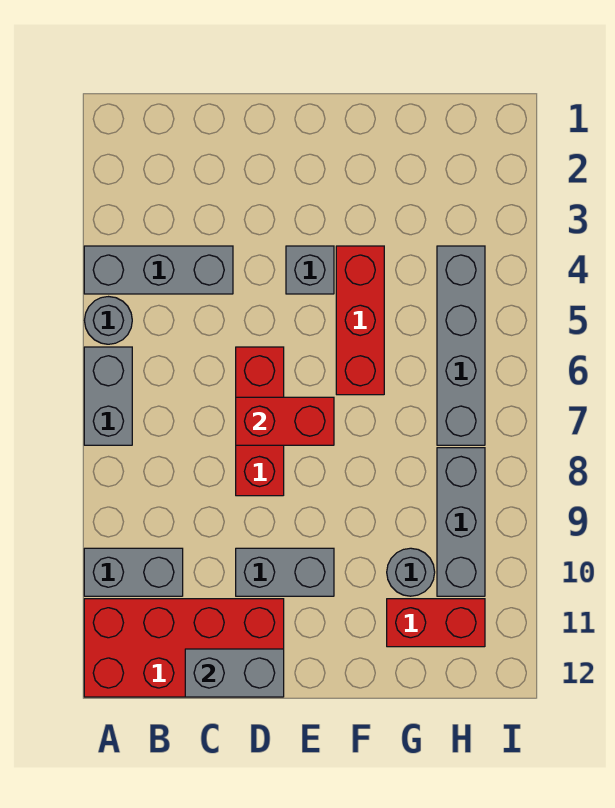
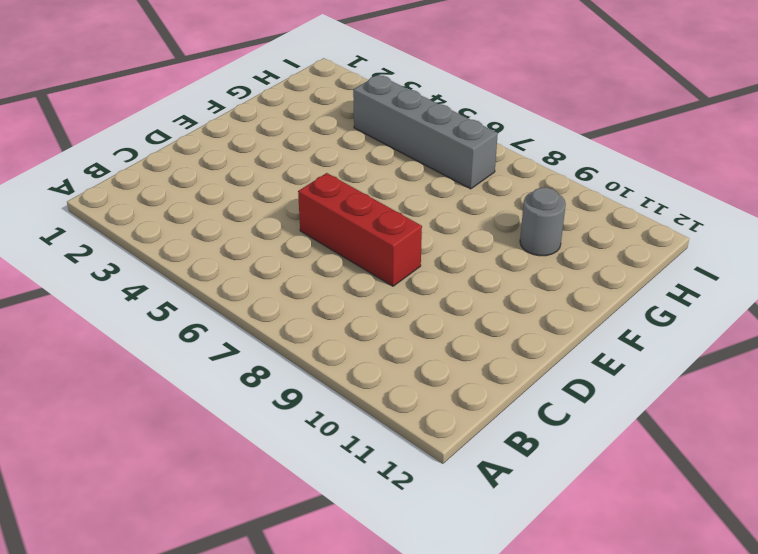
none -> grey brick A4:C4 level 1
none -> grey round brick A5 level 1
none -> grey brick A6:A7 level 1

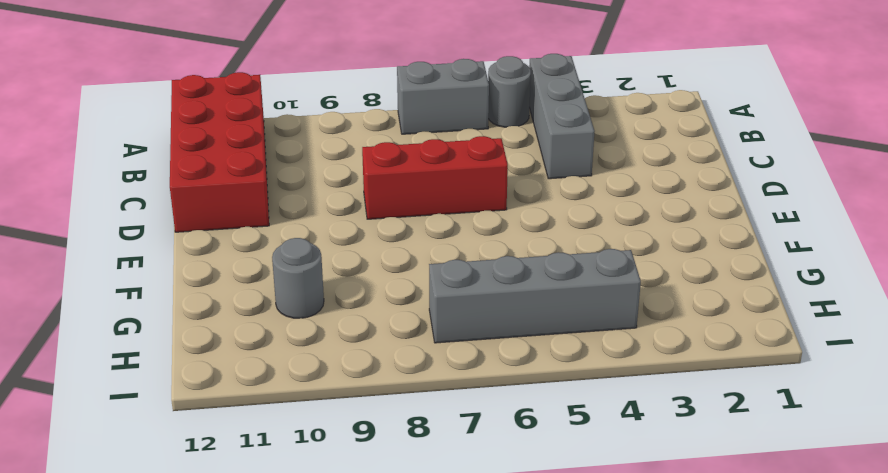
none -> grey brick A10:B10 level 1
none -> grey brick D10:E10 level 1
none -> grey brick E4 level 1

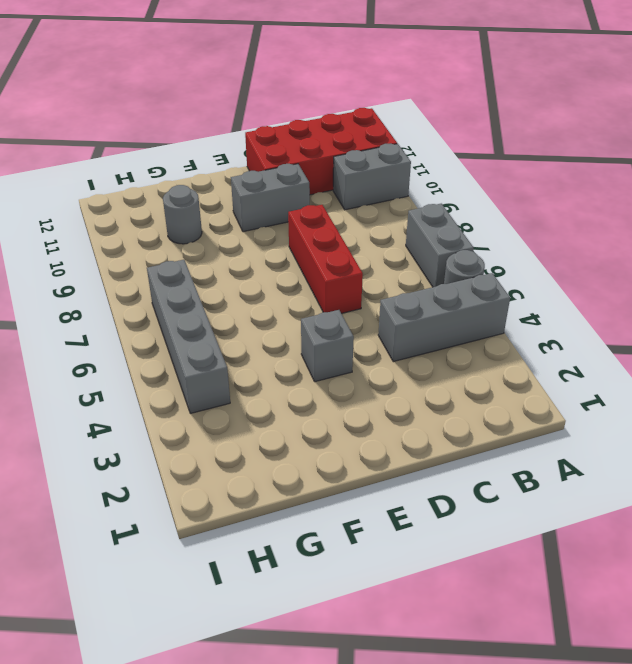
none -> red brick F4:F6 level 1
none -> red brick G11:H11 level 1
none -> grey brick H8:H10 level 1

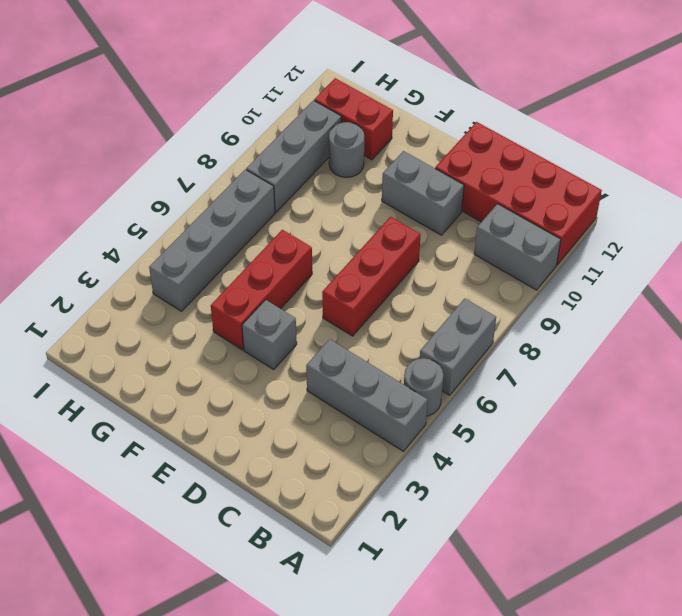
none -> grey brick C12:D12 level 2
none -> red brick D7:E7 level 2

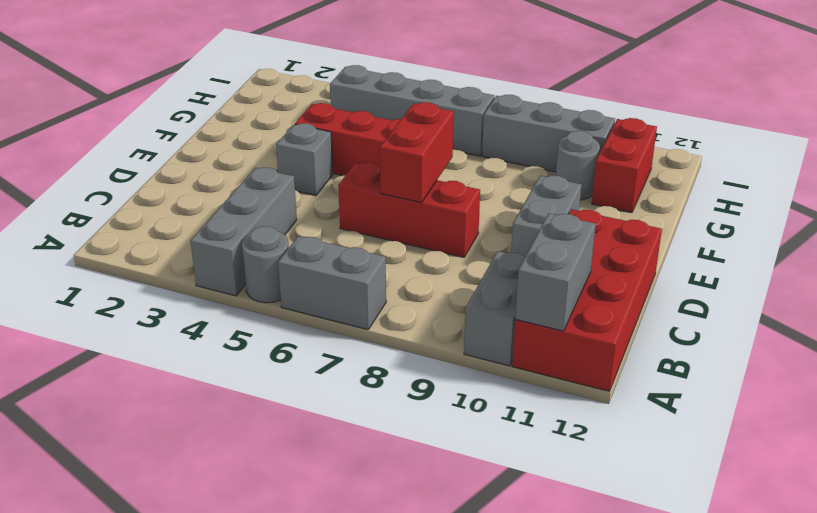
grey brick A11:B11 level 2 -> grey brick C12:D12 level 2

